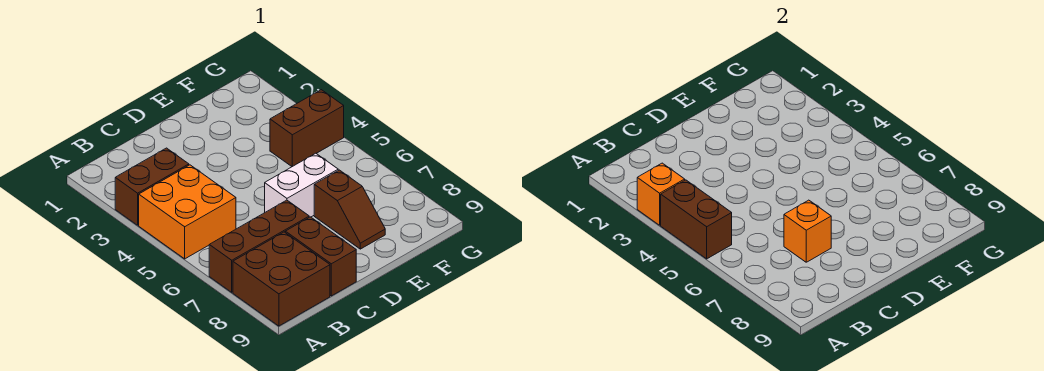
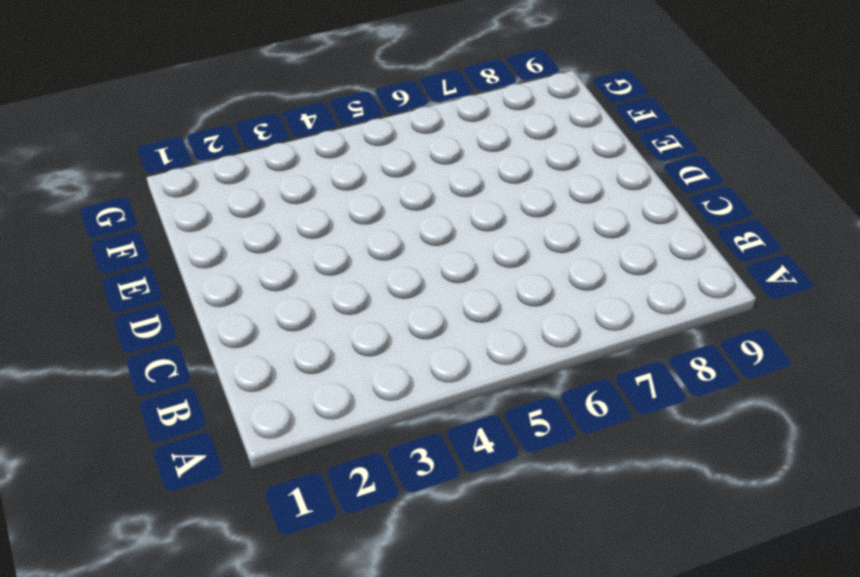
none -> brown brick A3:B3 level 1
none -> orange brick A4:B5 level 1

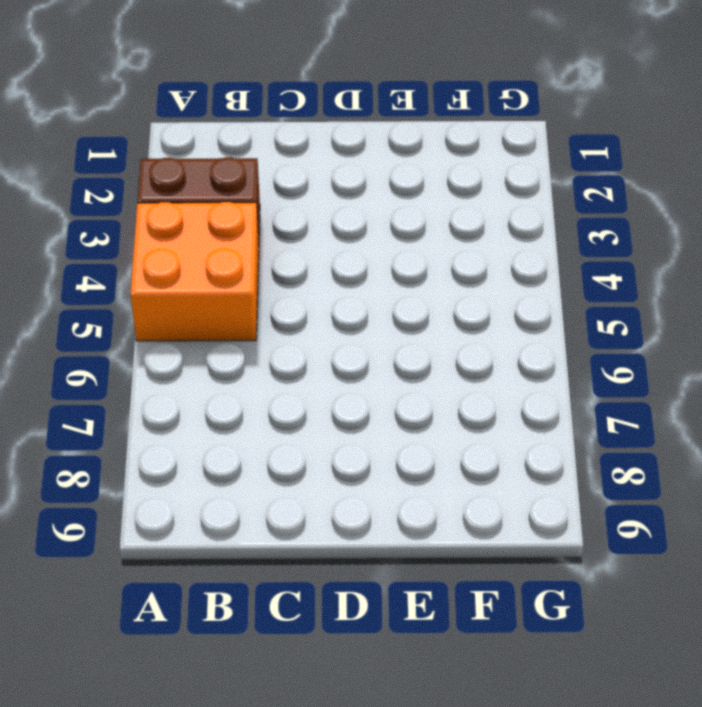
none -> brown brick A7:C7 level 1
none -> brown brick A8:B9 level 1

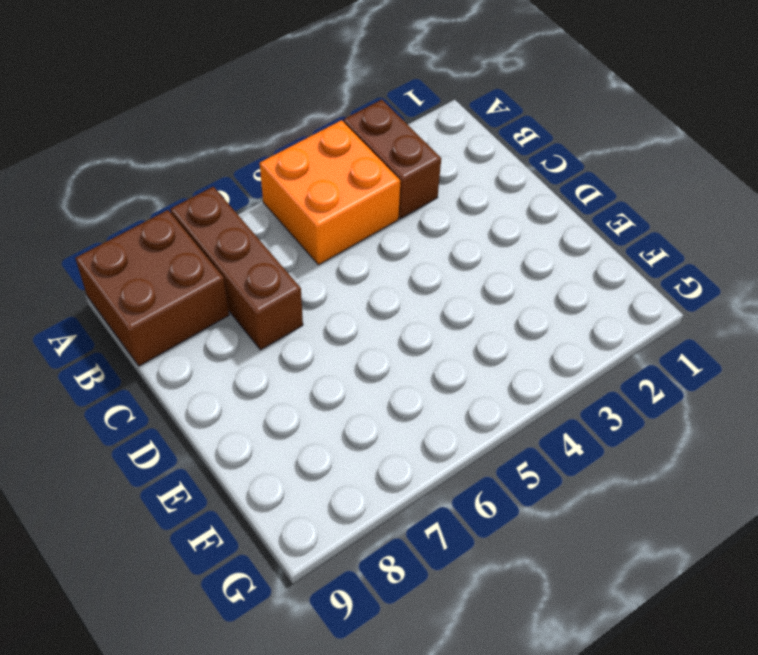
none -> brown brick C8:C9 level 1
none -> white brick D6:E6 level 1

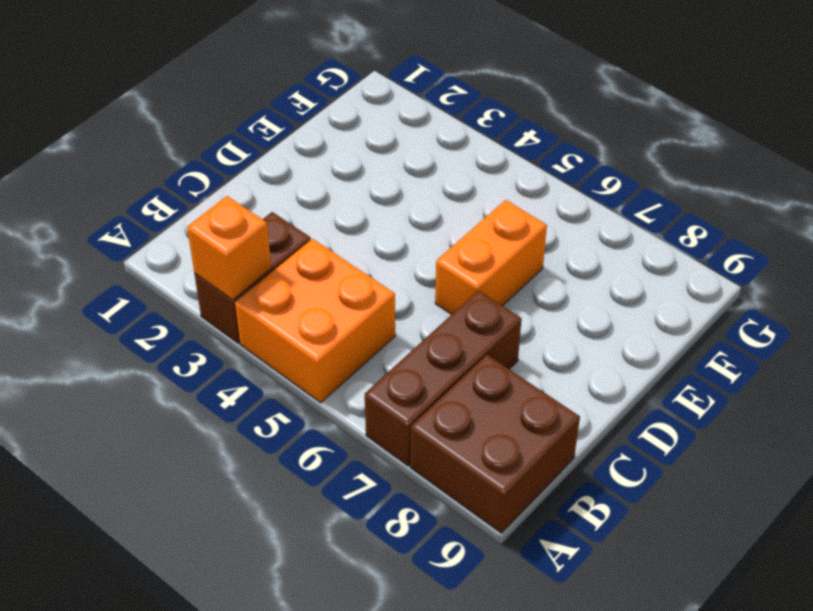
orange brick D6:E6 level 1 -> white brick D6:E6 level 1
none -> brown brick C8:C9 level 1
none -> brown slope E7:E8 level 1 top 7

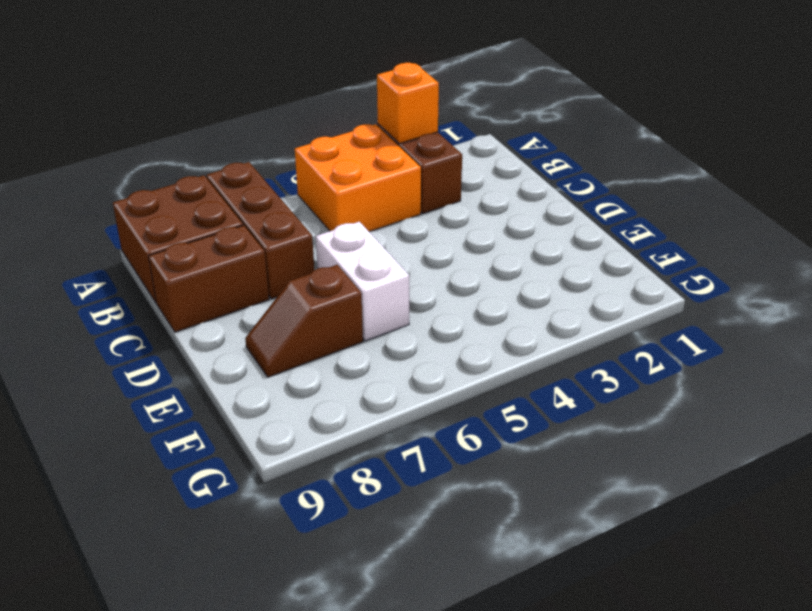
none -> brown brick F4:G4 level 1
none -> brown brick A4:A5 level 2

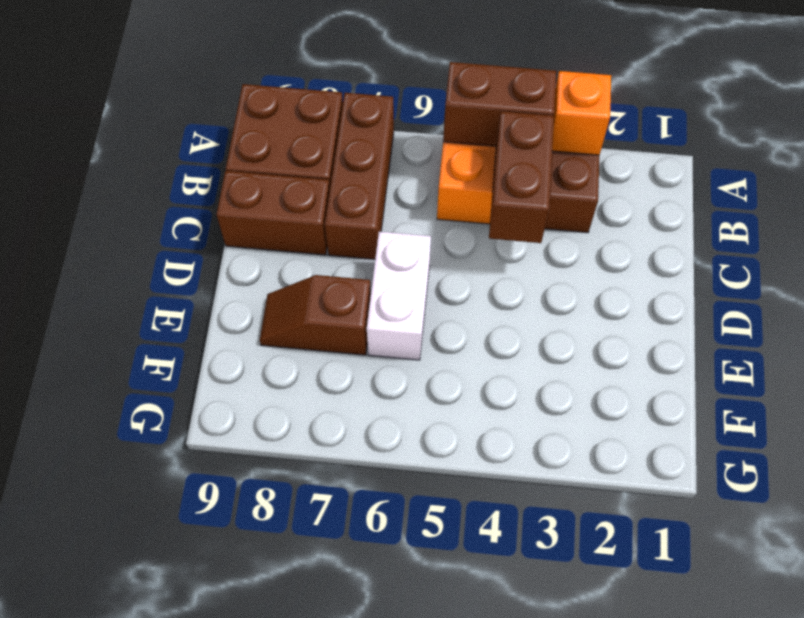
brown brick B4:C4 level 2 -> brown brick F4:G4 level 1
none -> orange brick C7 level 2

